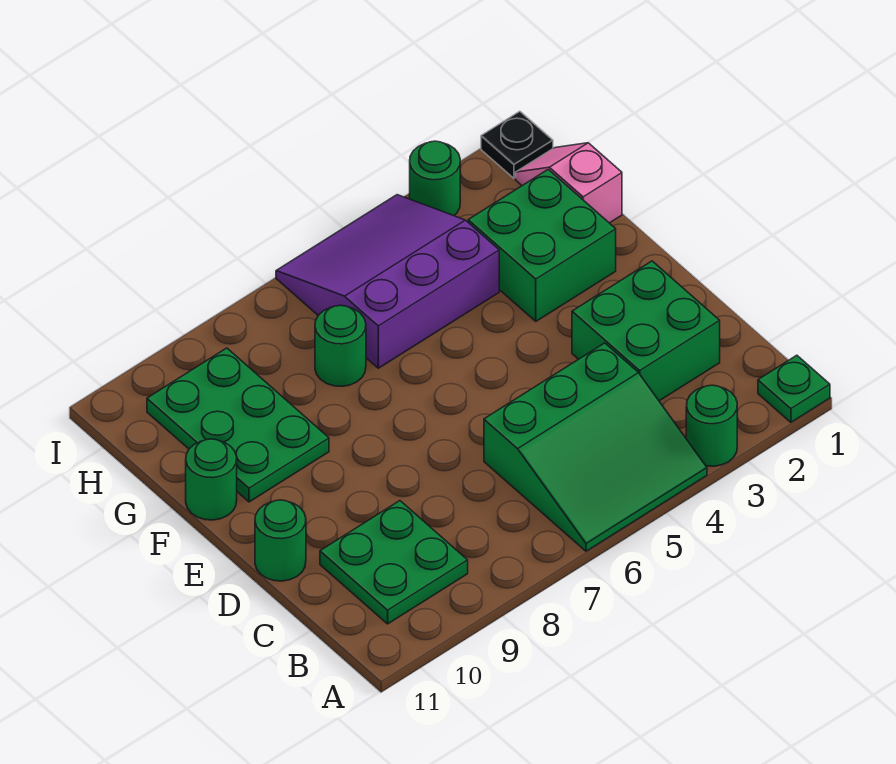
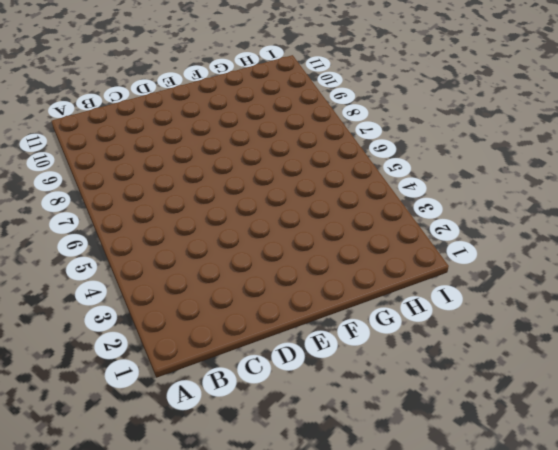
none -> green plate A1 level 1
none -> green round brick A3 level 1
none -> green slope A4:C6 level 1 top C

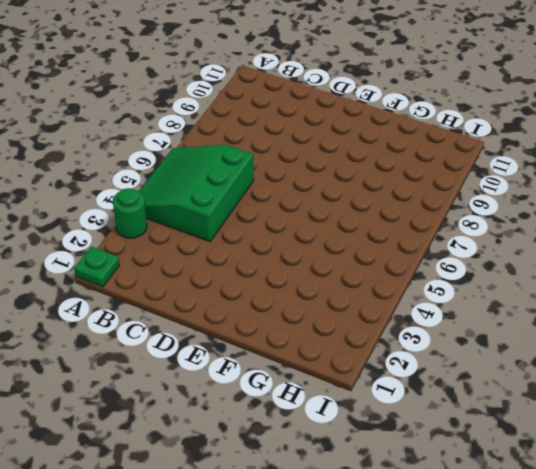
none -> green plate B9:C10 level 1
none -> green brick C2:D3 level 1
none -> green round brick D11 level 1

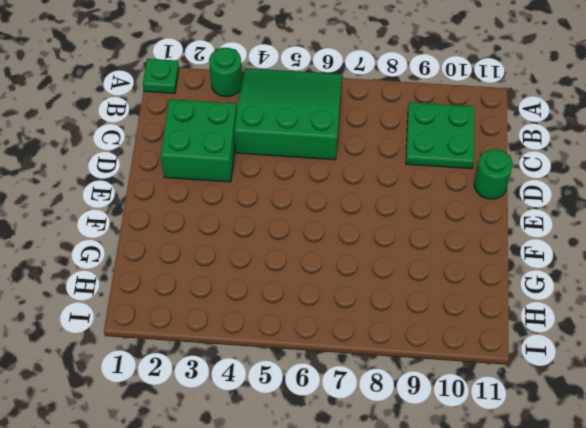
none -> green brick F2:G3 level 1
none -> green plate F9:H10 level 1
none -> green round brick F11 level 1

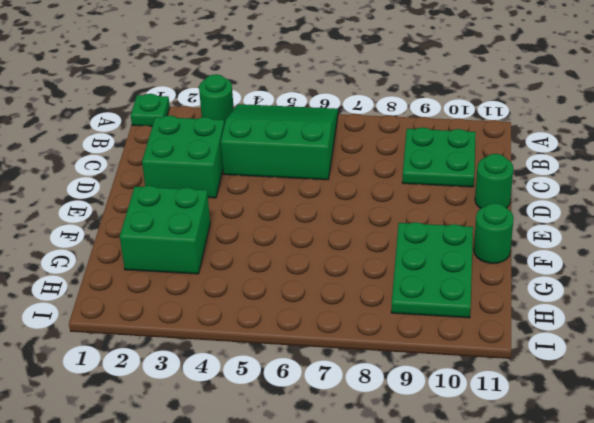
none -> pink slope G1:H1 level 1 top G
none -> purple slope G4:I6 level 1 top G
none -> green round brick G7 level 1

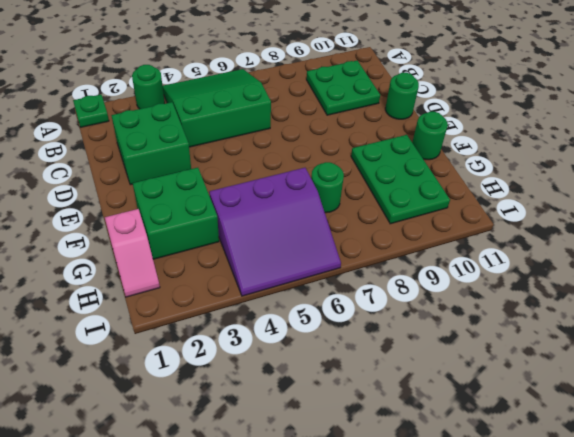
none -> black plate I1 level 1
none -> green round brick I3 level 1

